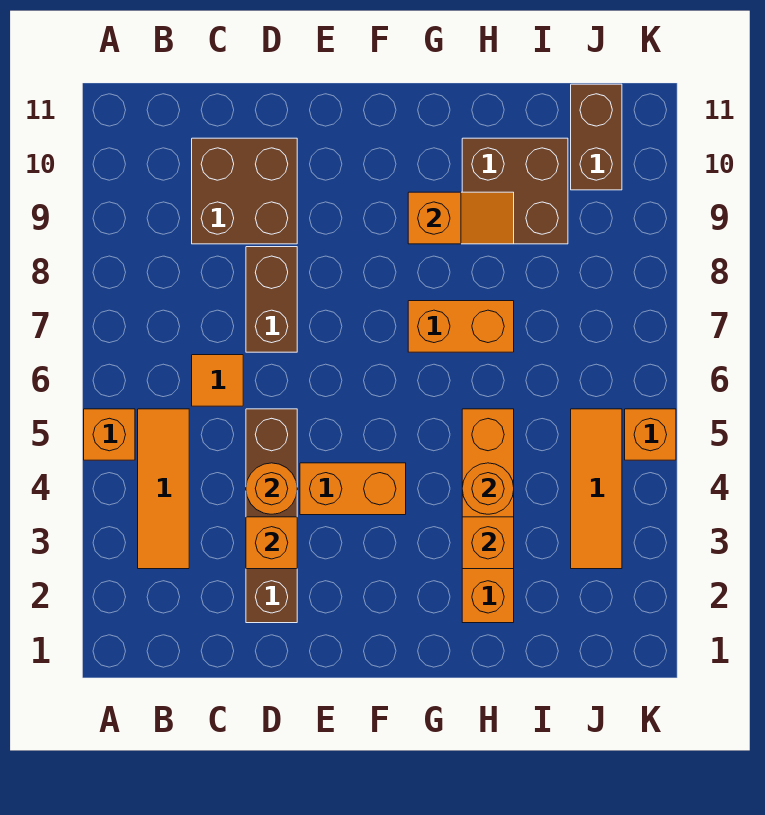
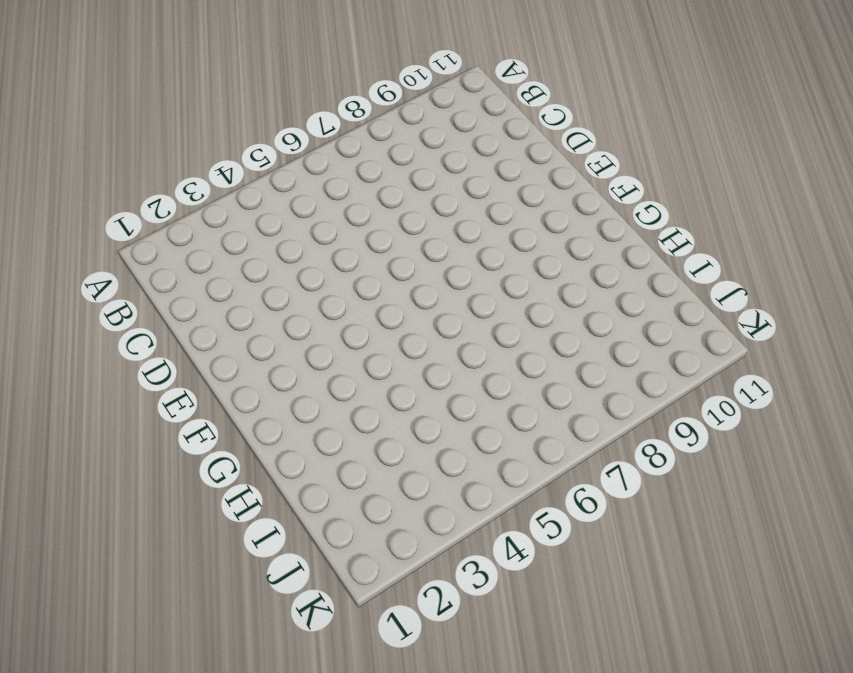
none -> orange brick A5 level 1
none -> orange tile B3:B5 level 1
none -> orange tile C6 level 1

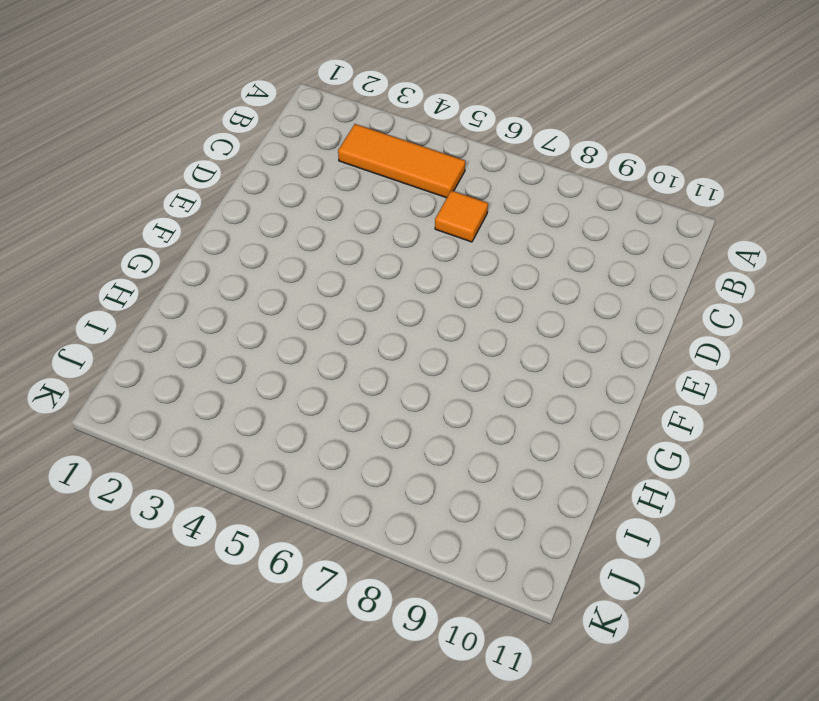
none -> orange brick A5 level 1
none -> brown brick C9:D10 level 1
none -> brown brick D2:D5 level 1

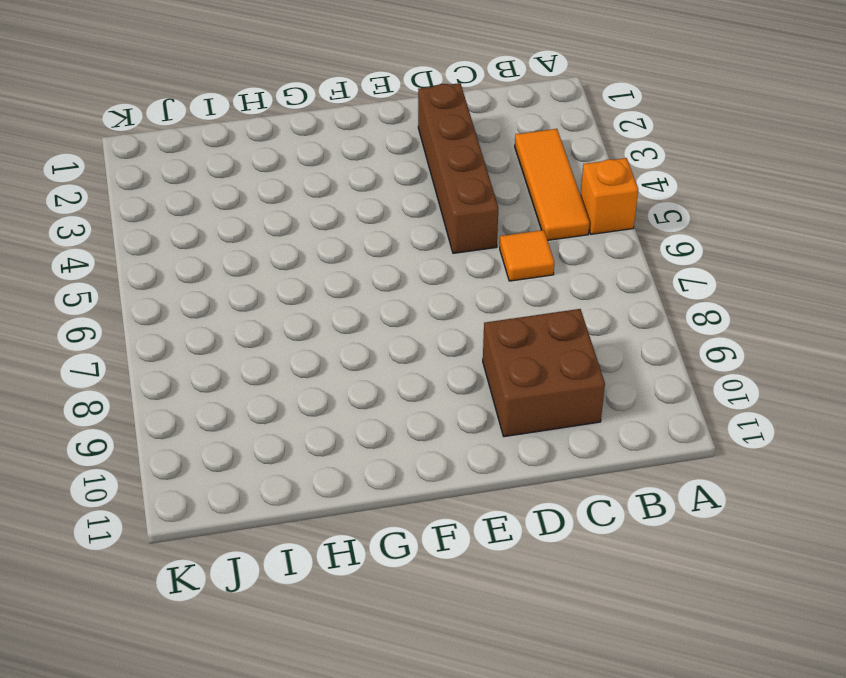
none -> brown brick D7:D8 level 1
none -> orange brick E4:F4 level 1
none -> orange brick G7:H7 level 1

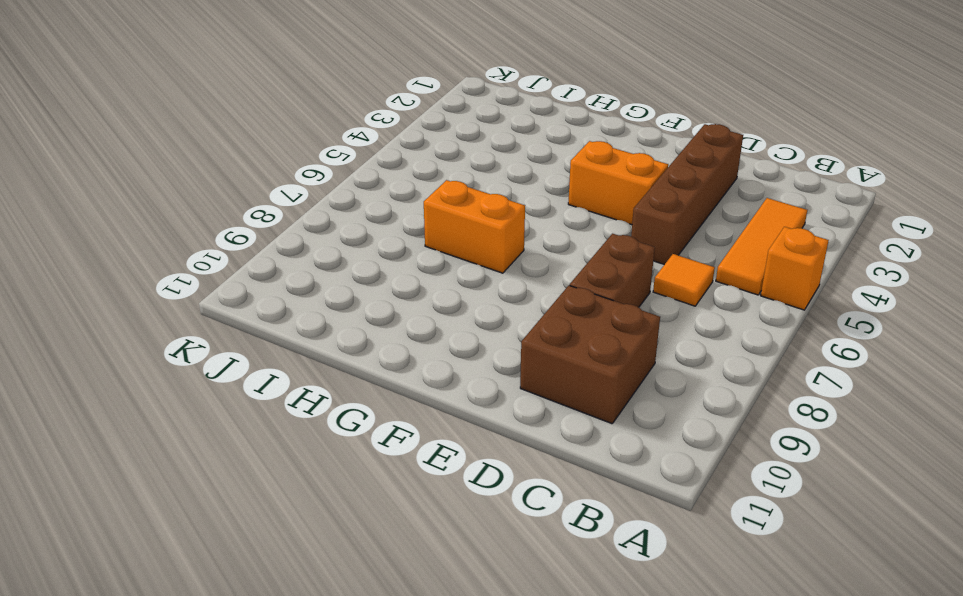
none -> orange brick H2:H5 level 1
none -> brown brick H9:I10 level 1
none -> orange tile J3:J5 level 1

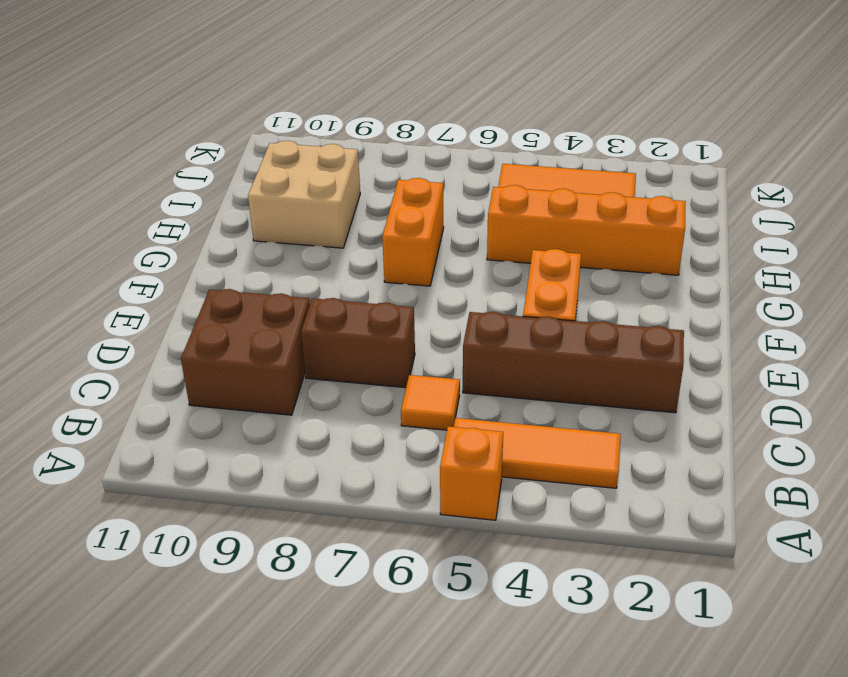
tan brick H9:I10 level 1 -> brown brick H9:I10 level 1
none -> brown brick J10:J11 level 1
none -> orange brick K5 level 1
none -> orange brick D3 level 2

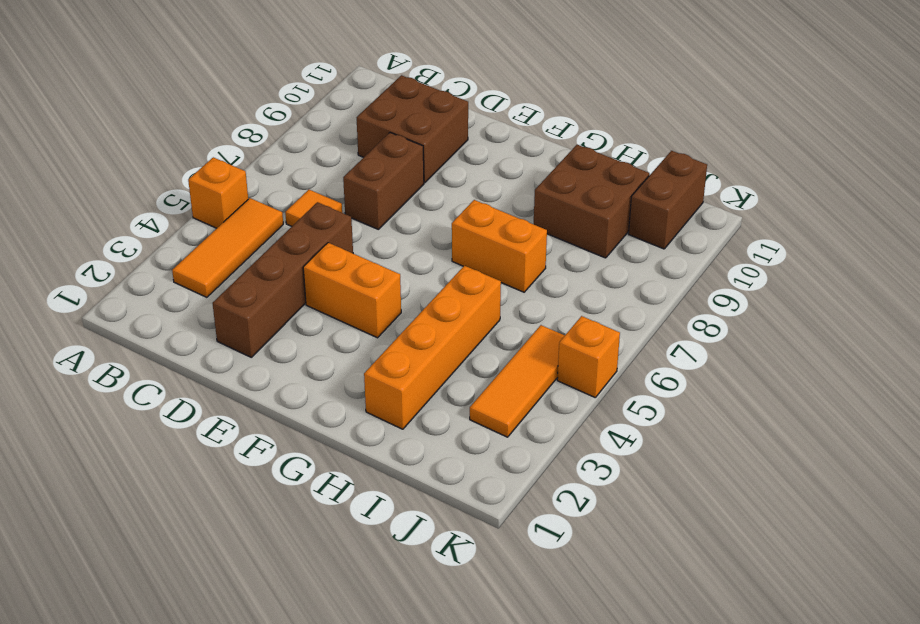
none -> orange brick D3 level 2
none -> orange round brick D4 level 2
none -> orange slope G9:H9 level 2 top G

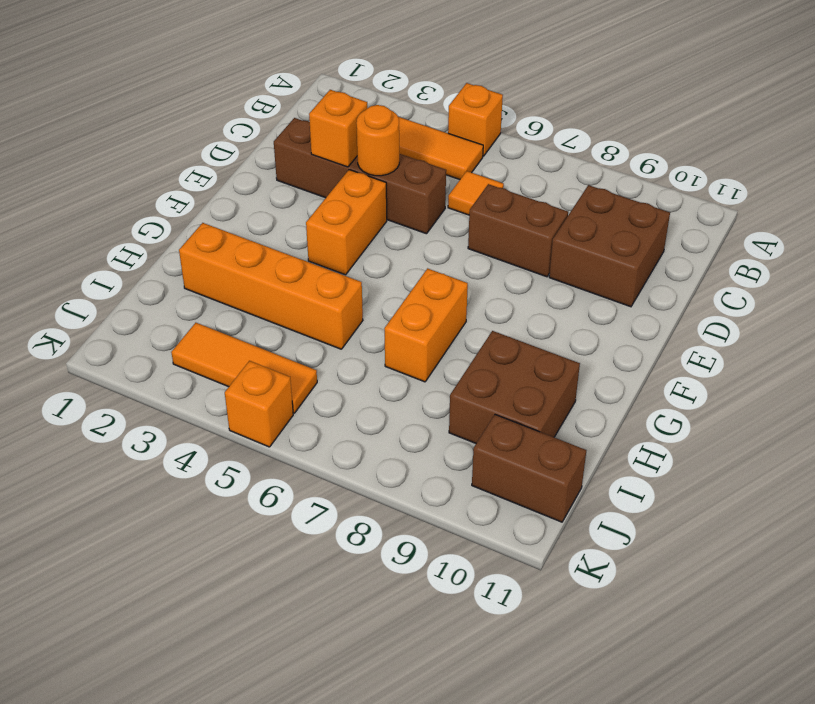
none -> orange slope G9:H9 level 2 top G
none -> orange brick H3 level 2
none -> orange round brick H4 level 2

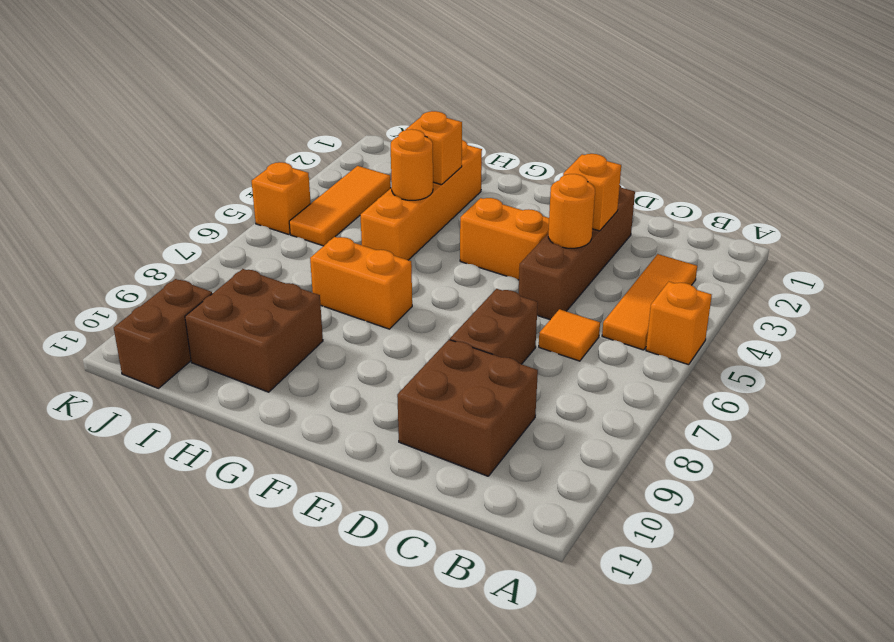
none -> orange slope G9:H9 level 2 top G

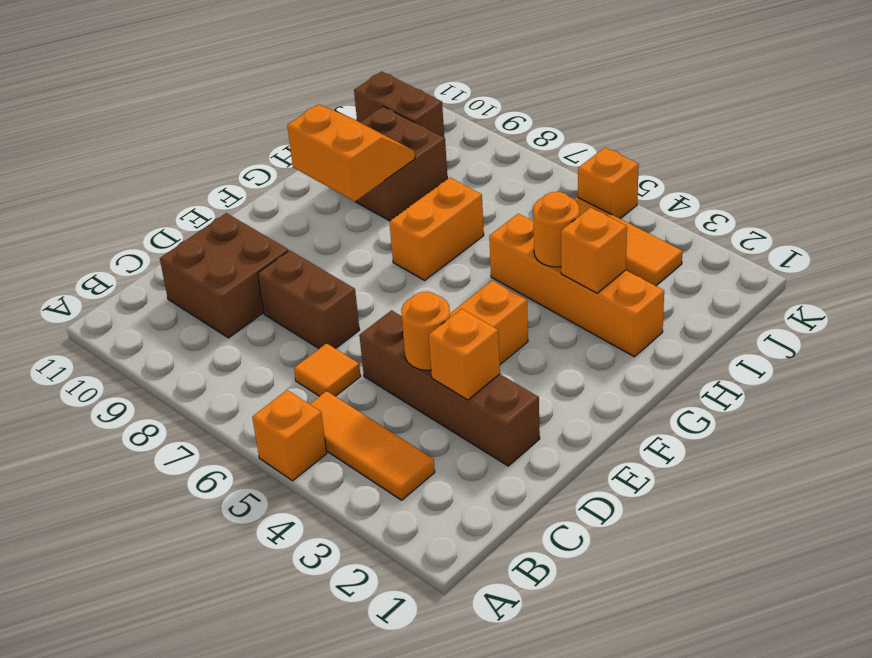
orange slope G9:H10 level 2 top G -> orange slope G9:H9 level 2 top G

